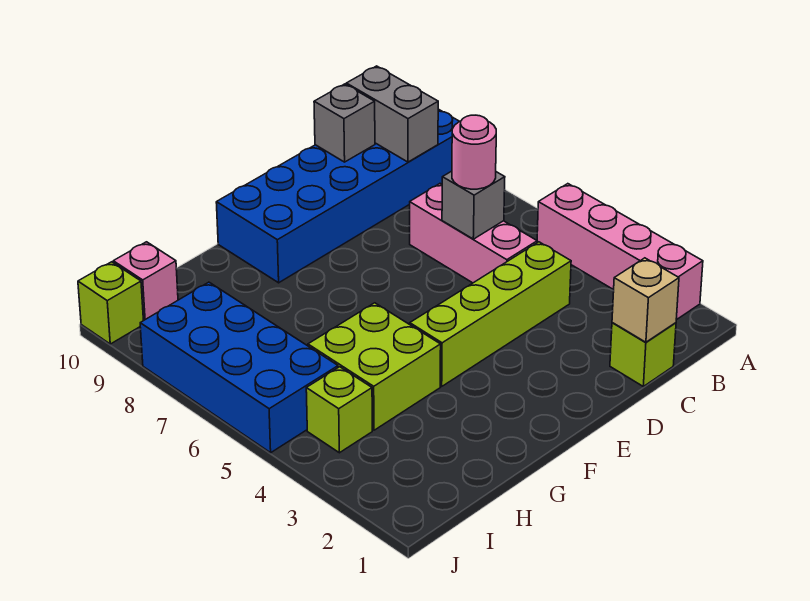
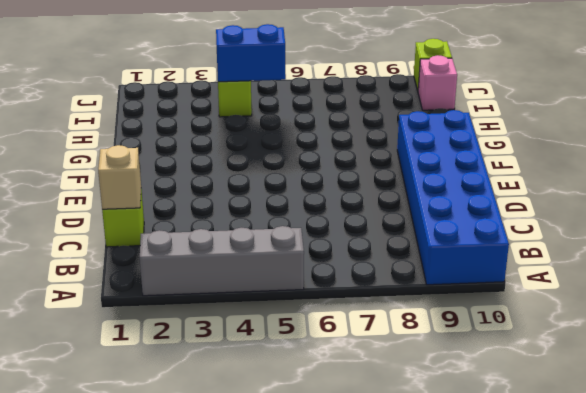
grey brick A2:A5 level 1 -> pink brick A2:A5 level 1
blue brick I4:I5 level 2 -> none
none -> lime brick C4:F4 level 1
none -> pink brick C5:C7 level 1
none -> lime brick G4:H5 level 1

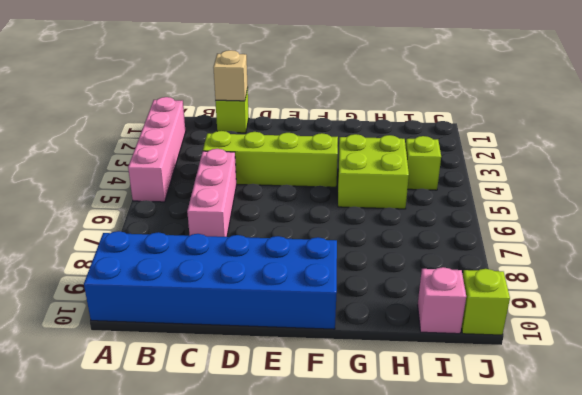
none -> blue brick I5:J8 level 1
none -> grey brick B9:B10 level 2
none -> grey brick C6 level 2

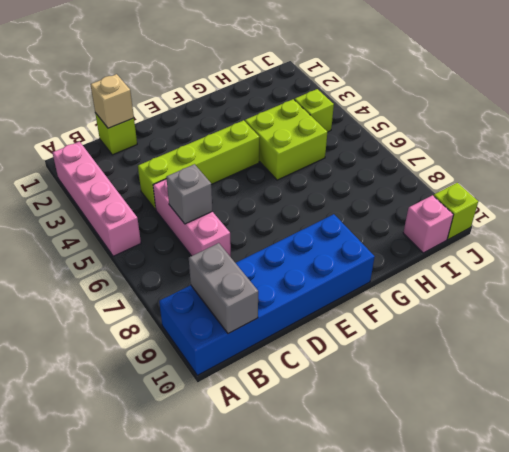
none -> blue brick I5:J8 level 1
none -> grey brick C10 level 2
none -> pink round brick C6 level 3

